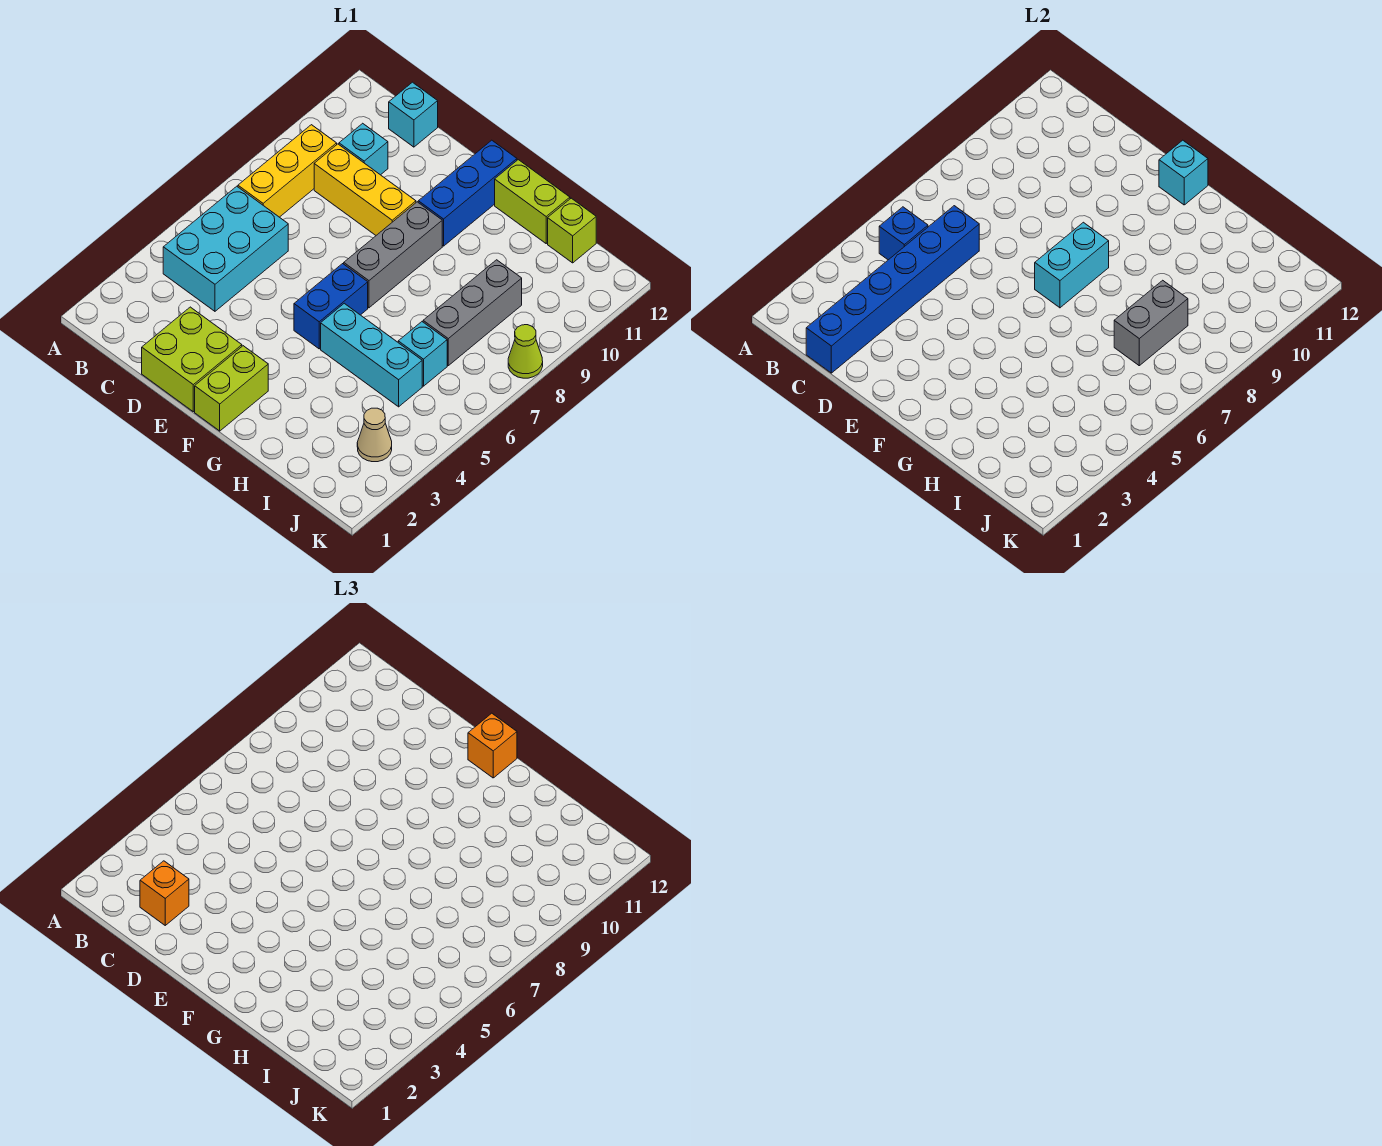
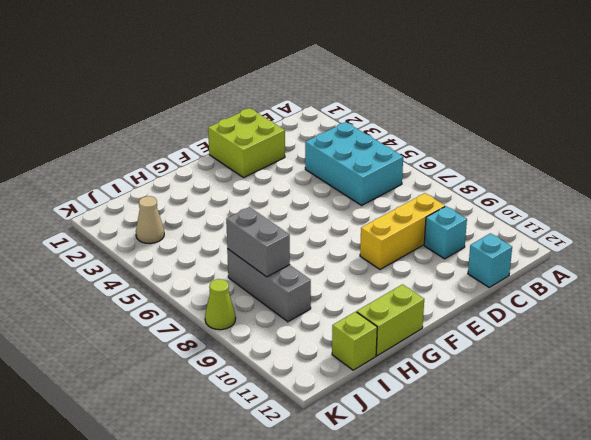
none -> yellow brick B7:B9 level 1
none -> lime brick F1:F2 level 1
none -> blue brick F5:F6 level 1

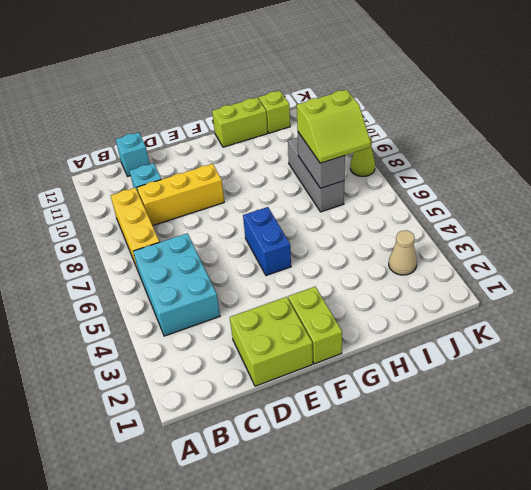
lime slope I7:J8 level 3 top 8 -> none
none -> grey brick F7:F9 level 1
none -> blue brick F10:F12 level 1
none -> cyan brick G5:I5 level 1

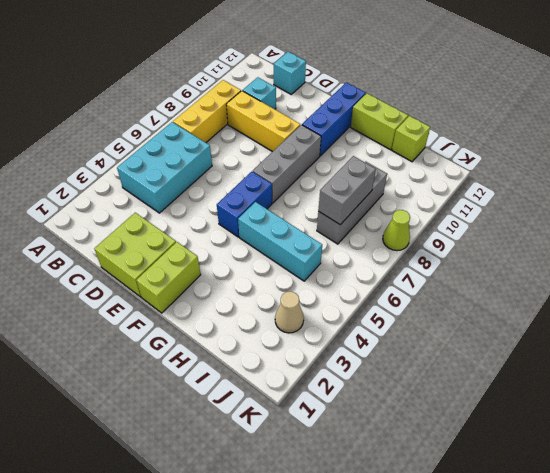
none -> cyan brick I6 level 1
none -> blue brick B5 level 2
none -> blue brick C1:C6 level 2

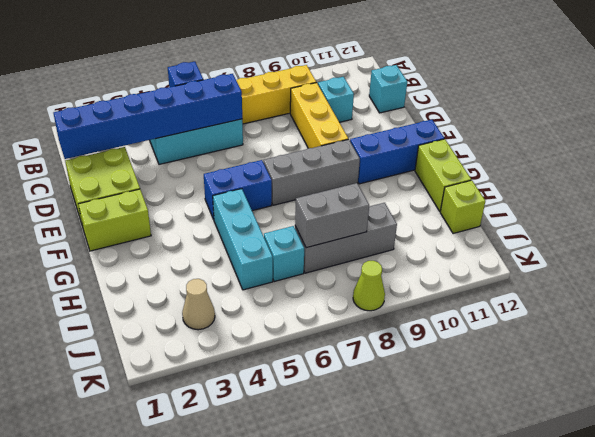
none -> cyan brick F7:F8 level 2
none -> cyan brick F12 level 2
none -> orange brick C2 level 3

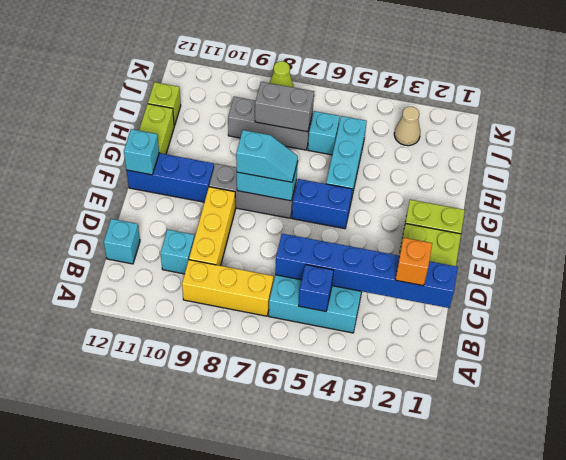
cyan slope F7:F8 level 3 top 8 -> none
none -> orange brick F12 level 3

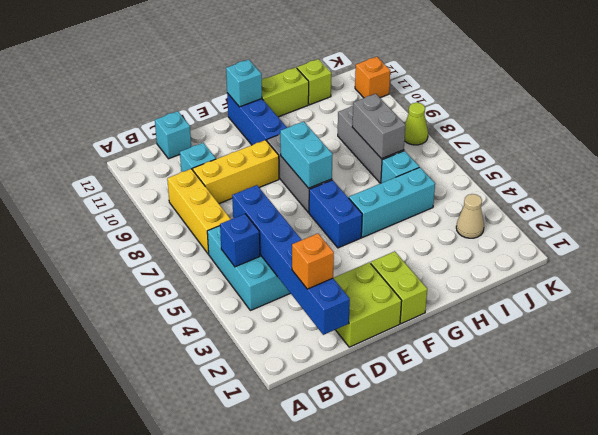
orange brick K11 level 1 -> orange brick F12 level 3

